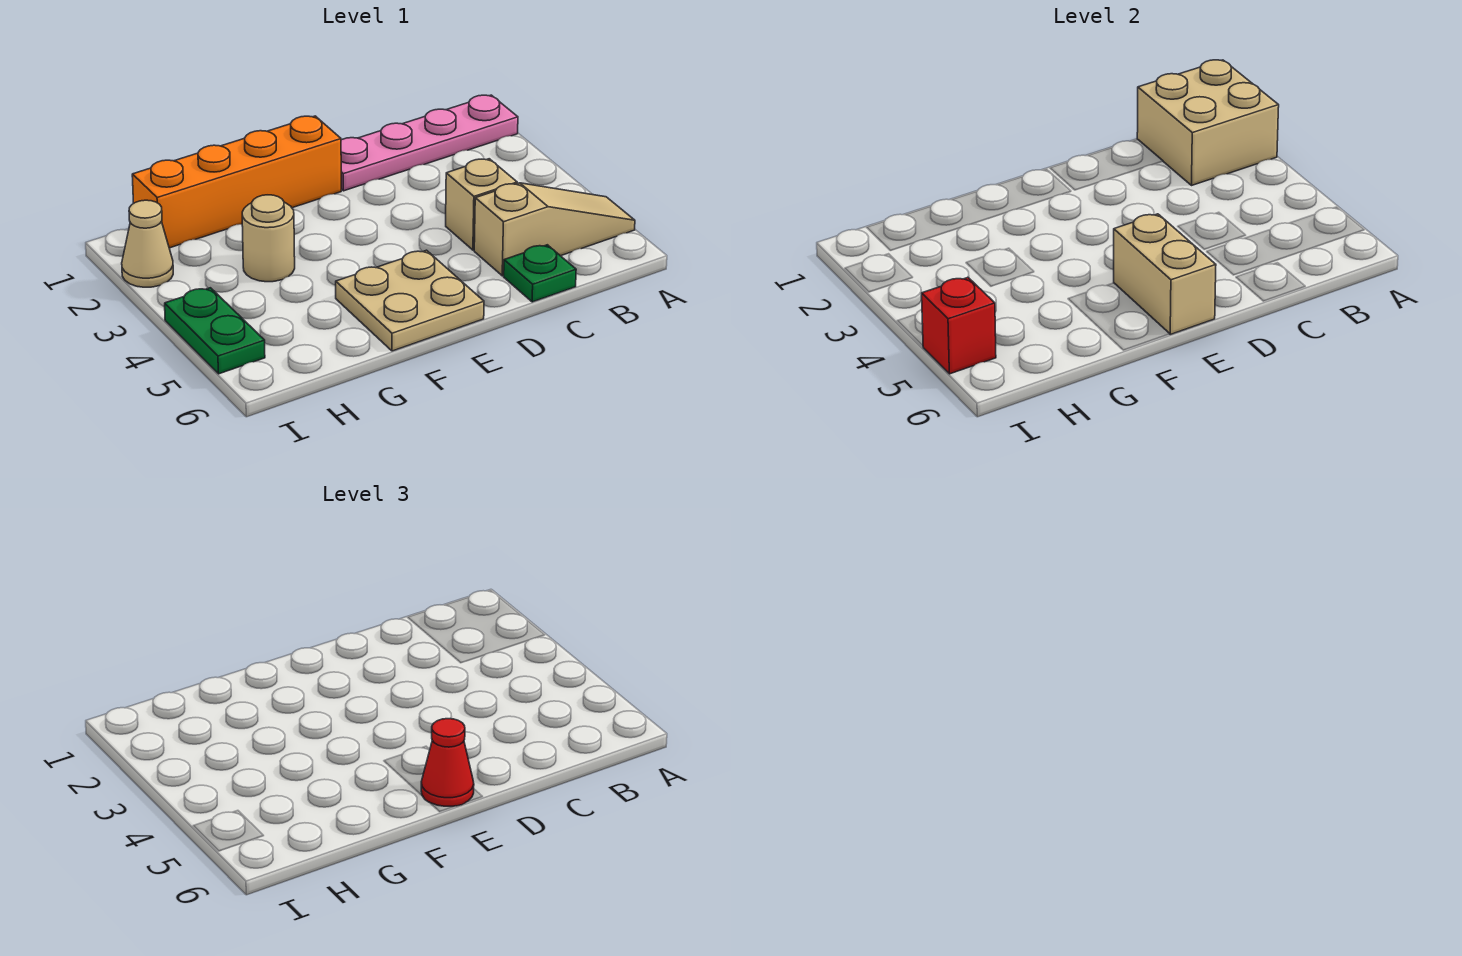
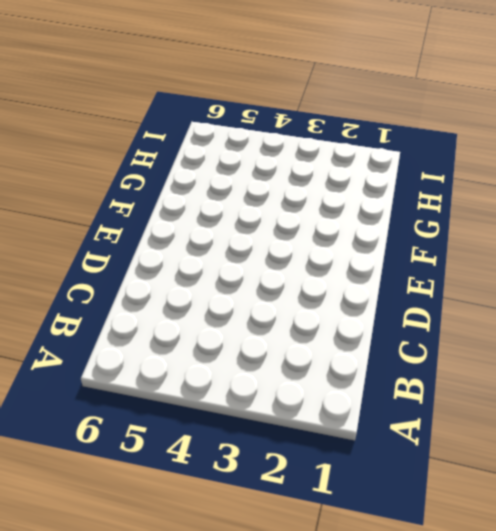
none -> pink plate A1:D1 level 1
none -> tan slope A5:C5 level 1 top C
none -> tan brick C4 level 1

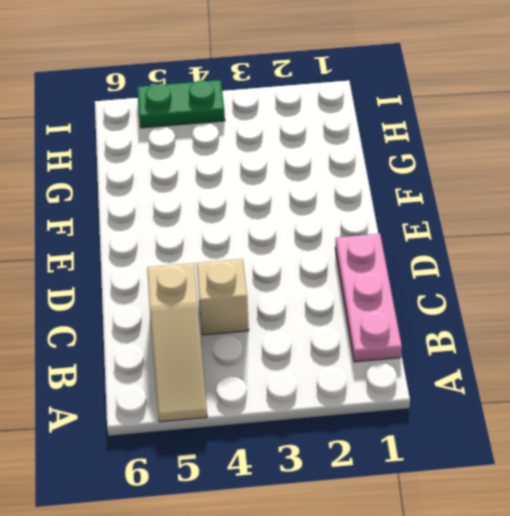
pink plate B1:D1 level 1 -> pink plate A1:D1 level 1
none -> green plate C6 level 1
none -> orange brick E1:H1 level 1
none -> tan plate E5:F6 level 1

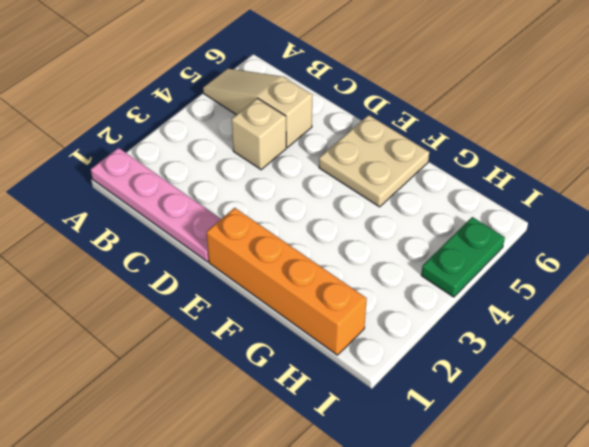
none -> green plate C6 level 1
none -> tan round brick G3 level 1
none -> tan cone I2 level 1

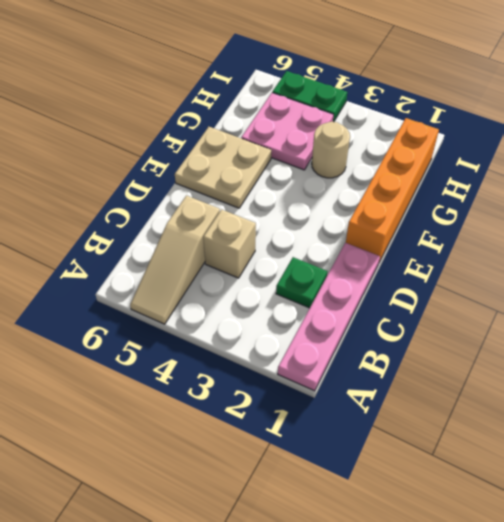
green plate C2 level 1 -> green plate C6 level 1
pink plate G4:H5 level 1 -> none
none -> tan cone I2 level 1
none -> tan brick A1:B2 level 2
none -> tan brick E5:E6 level 2

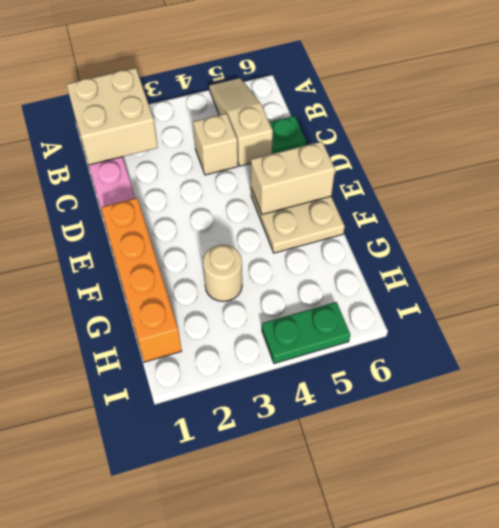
none -> tan cone I2 level 1
none -> red brick I5 level 2
none -> red cone E6 level 3

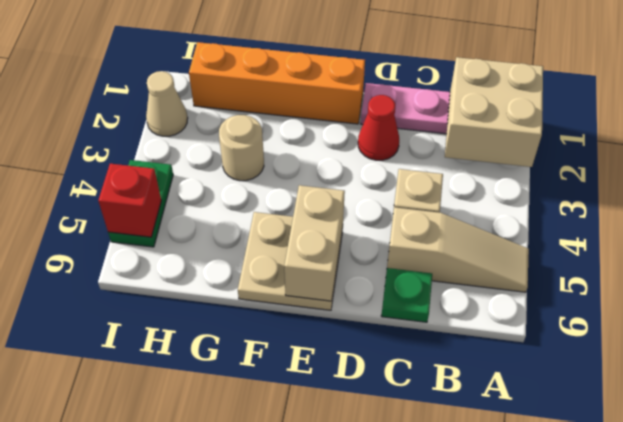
red cone D2 level 1 -> red cone E6 level 3

